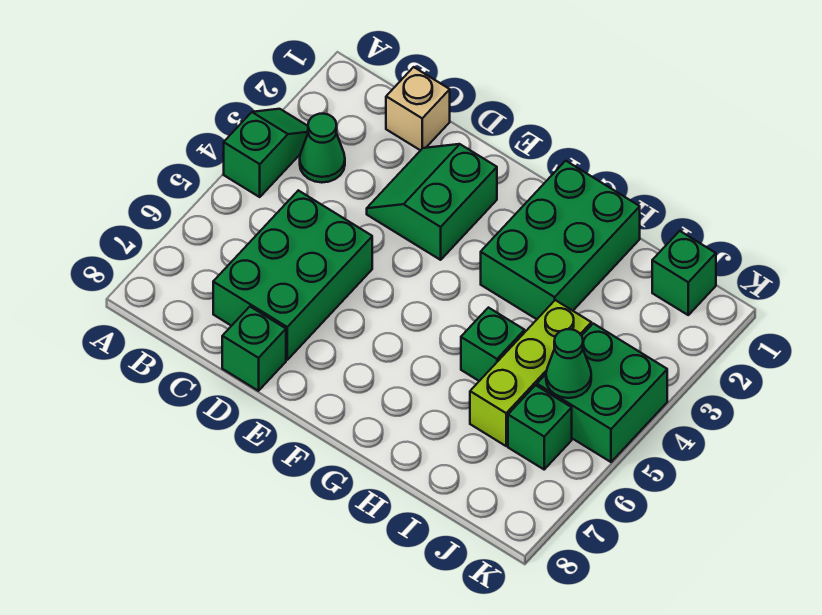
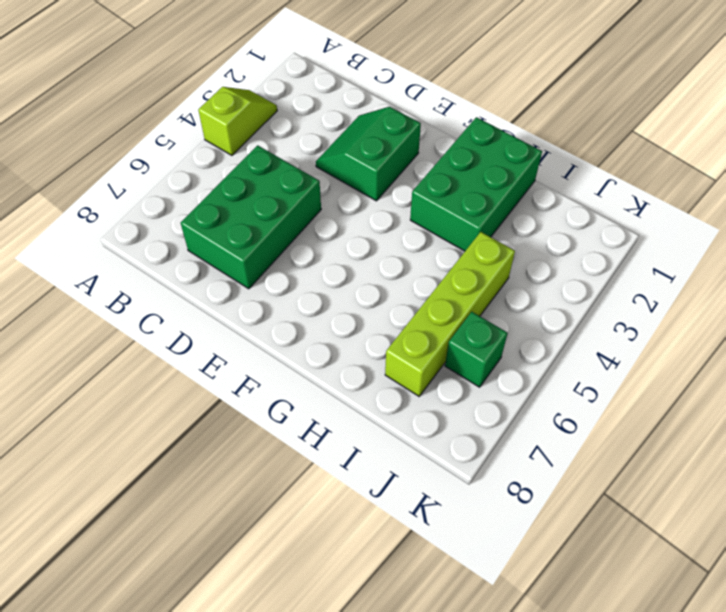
lime slope A3:A4 level 1 top 4 -> green slope A3:A4 level 1 top 4
lime brick I4:I7 level 1 -> lime brick I4:I6 level 1
none -> green cone B3 level 1
none -> tan brick C1 level 1
none -> green brick D8 level 1

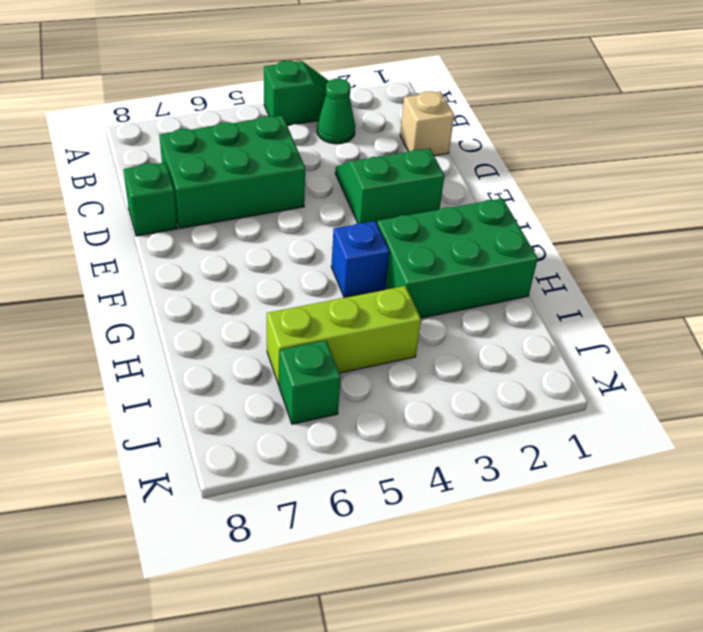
blue brick G4 level 1 -> none
none -> green brick H5 level 1
none -> green brick J1 level 1
none -> green brick J4:K5 level 1

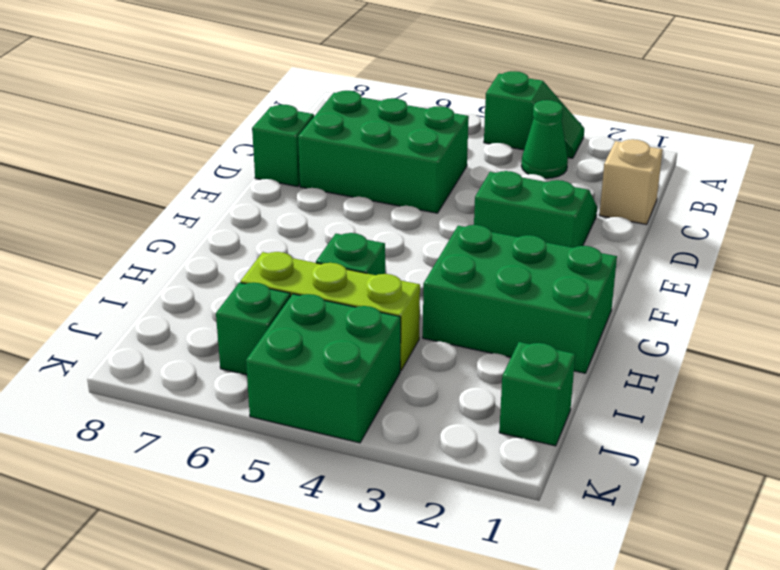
none -> green cone J5 level 2

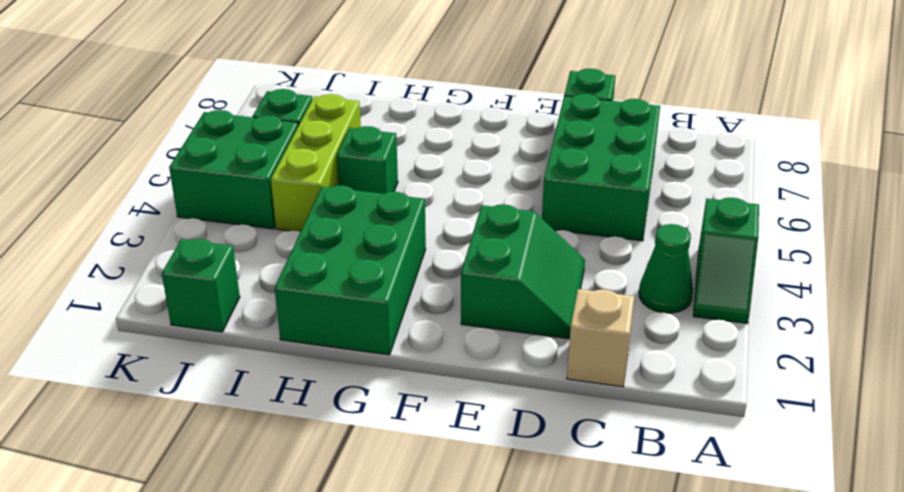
none -> green cone J5 level 2

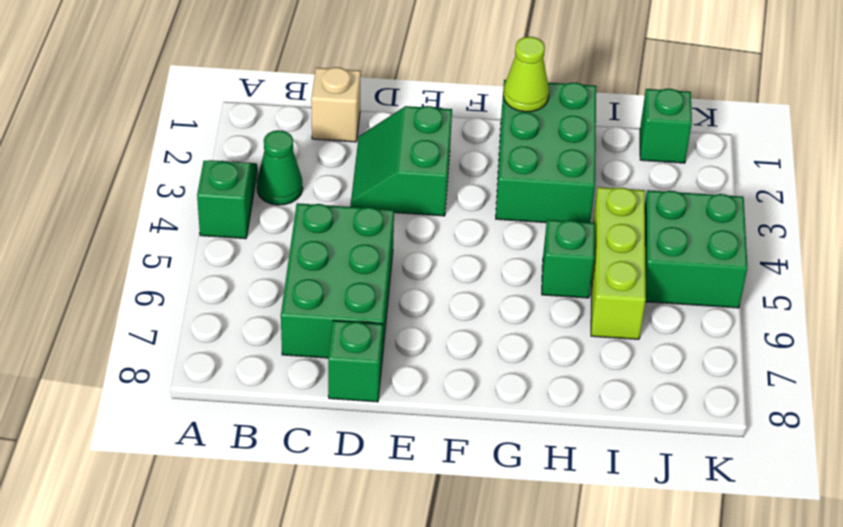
lime cone G1 level 2 -> none
none -> green brick J6 level 1
none -> green cone J5 level 2

